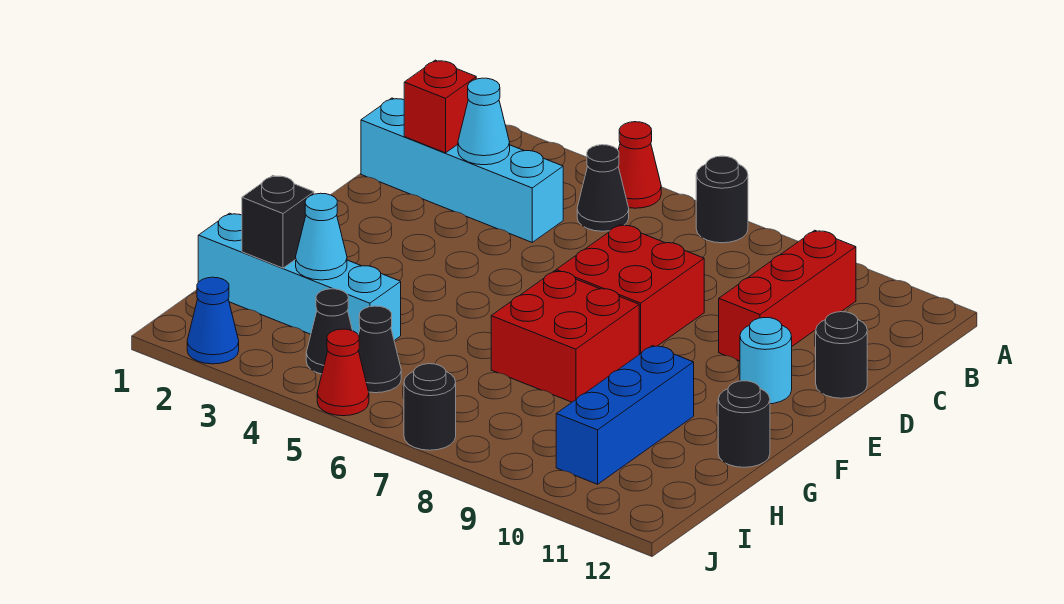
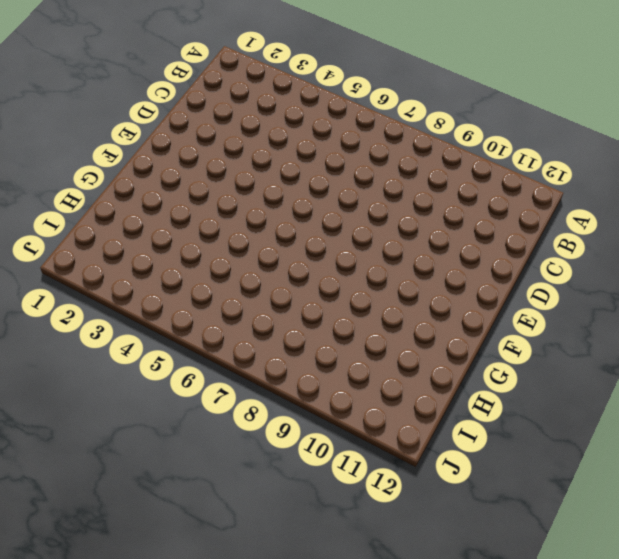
none -> red cone A5 level 1
none -> black round brick A7 level 1
none -> black cone B5 level 1

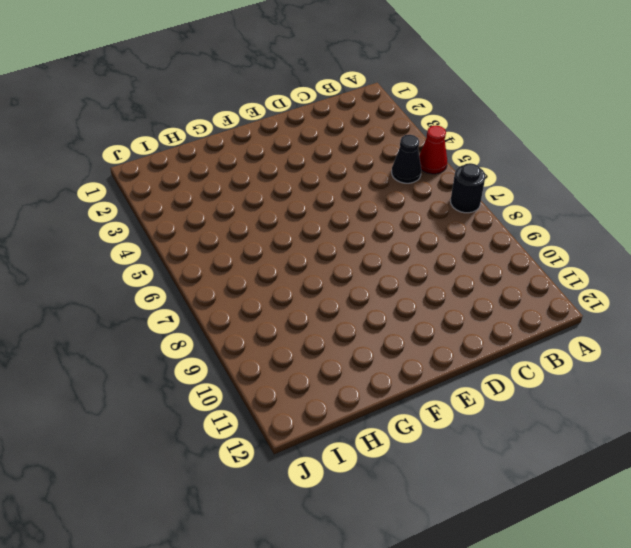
none -> red brick B10:D10 level 1
none -> cyan brick C1:C4 level 1
none -> red brick D7:E8 level 1

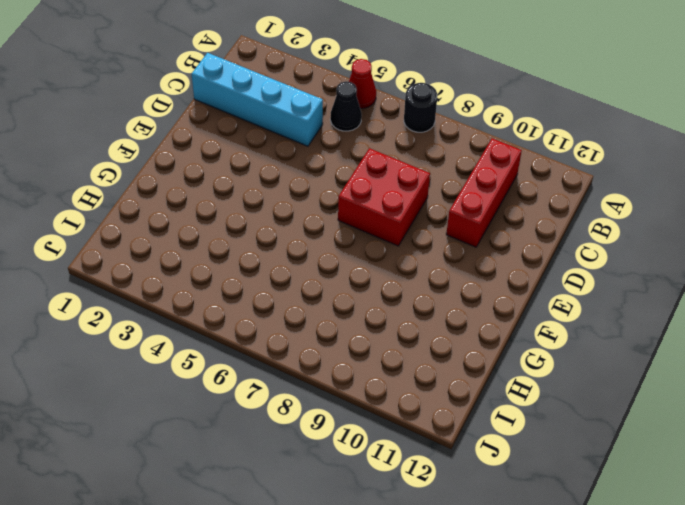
none -> black round brick D12 level 1
none -> cyan round brick E11 level 1
none -> red brick F7:G8 level 1

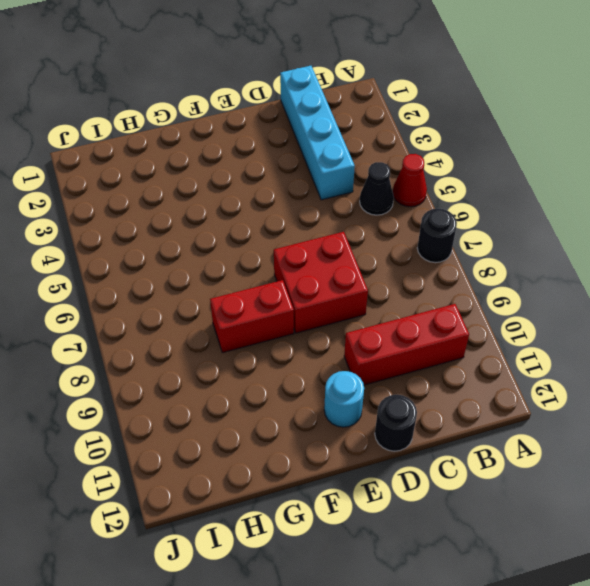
red brick F8:G8 level 1 -> red brick F7:G8 level 1
none -> blue brick G10:I10 level 1
none -> black round brick G12 level 1
none -> cyan brick H1:H4 level 1

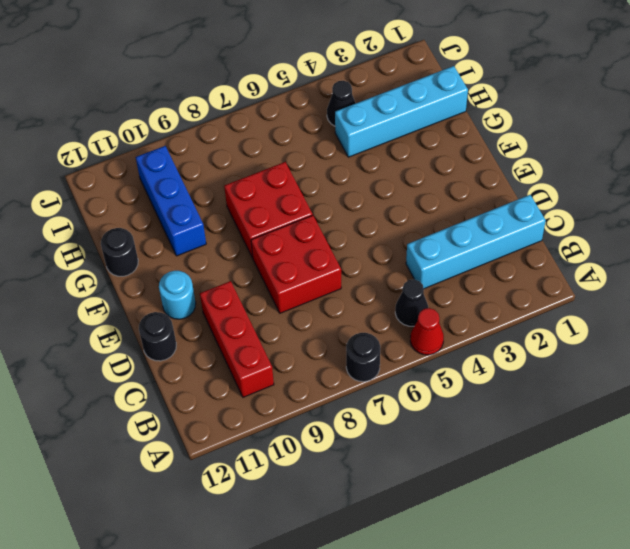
none -> black cone I5 level 1
none -> blue cone J2 level 1
none -> red cone J5 level 1

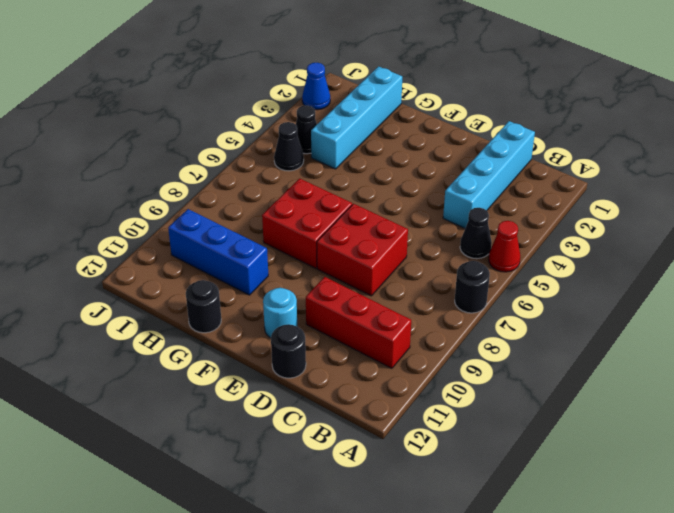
none -> red cone J5 level 1
none -> black round brick J7 level 1
none -> red brick C2 level 2

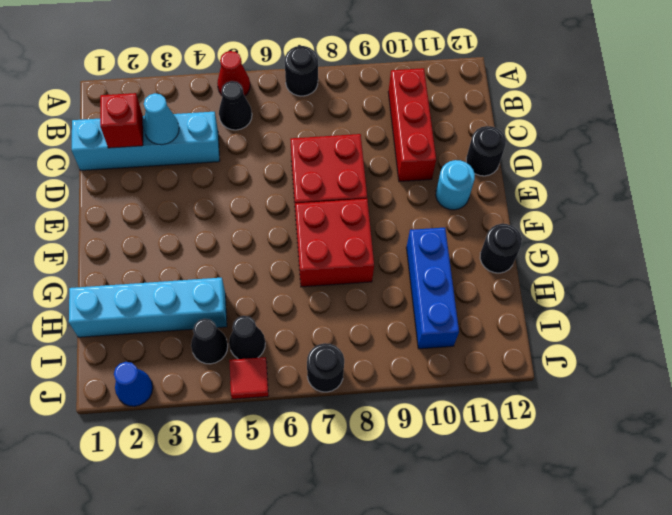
red tile J5 level 1 -> red cone J5 level 1
none -> black brick H2 level 2
none -> cyan cone H3 level 2

